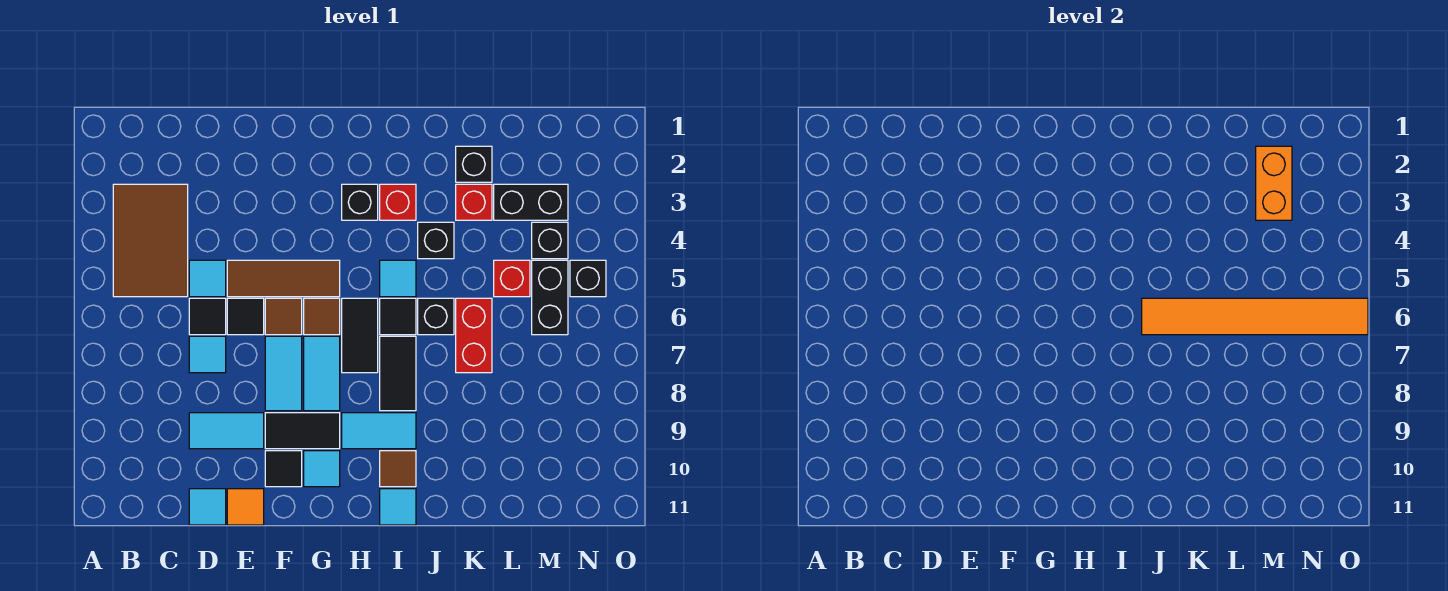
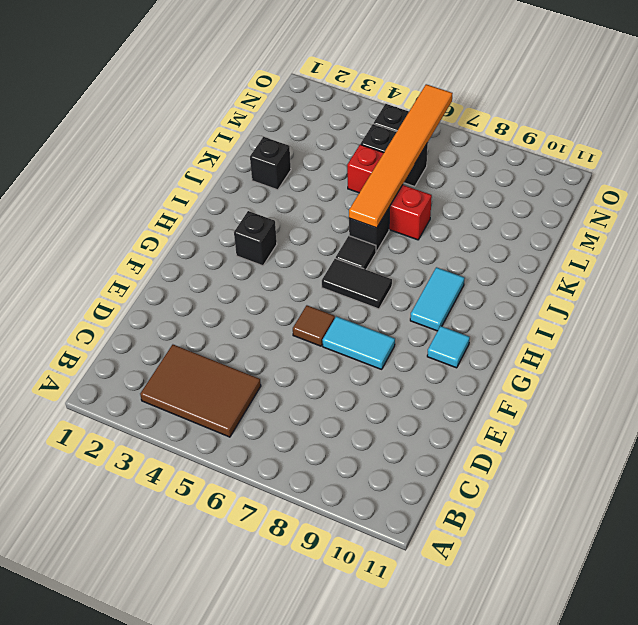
none -> cyan tile D5 level 1
none -> black tile D6 level 1
none -> cyan tile D7 level 1
none -> cyan tile D9:E9 level 1

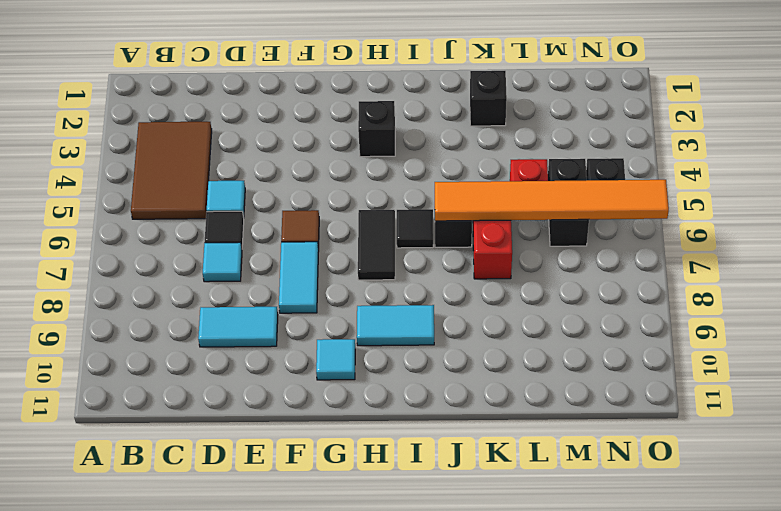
none -> cyan tile D11 level 1
none -> brown tile E5:G5 level 1
none -> black tile E6 level 1
none -> orange tile E11 level 1

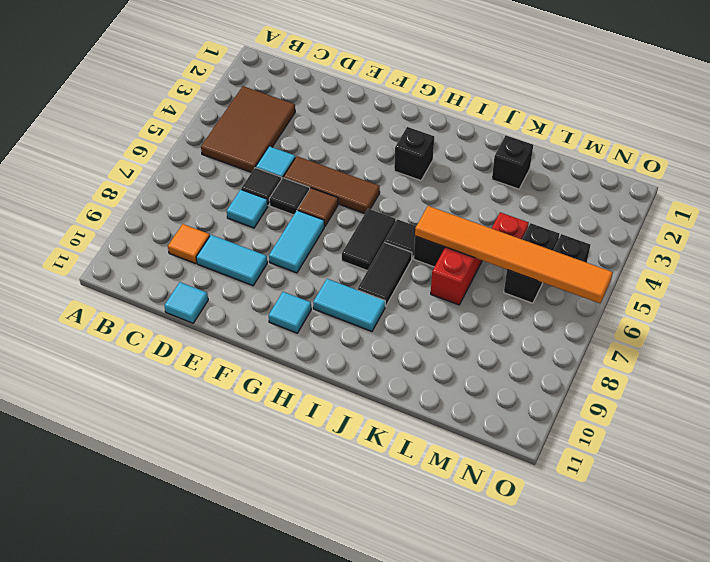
orange tile C9 level 1 -> orange tile E11 level 1
none -> black tile F9:G9 level 1
none -> black tile F10 level 1
none -> brown tile G6 level 1
none -> cyan tile G7:G8 level 1

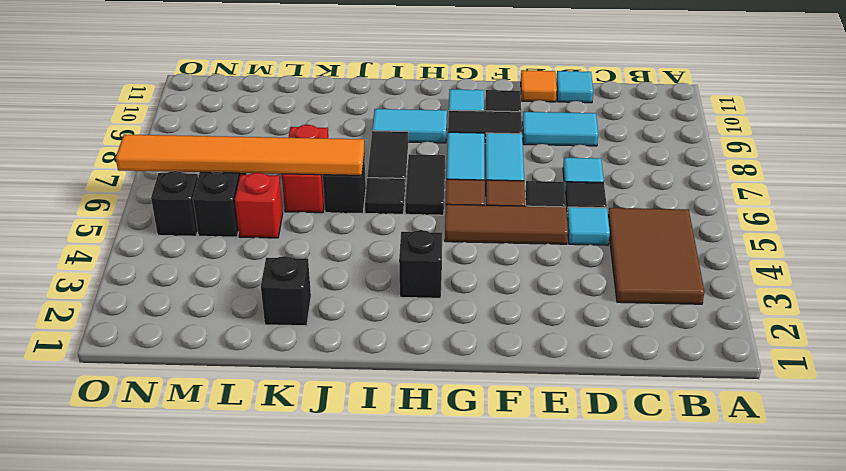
none -> red brick I3 level 1
none -> cyan tile I5 level 1
none -> brown tile I10 level 1
none -> cyan tile I11 level 1

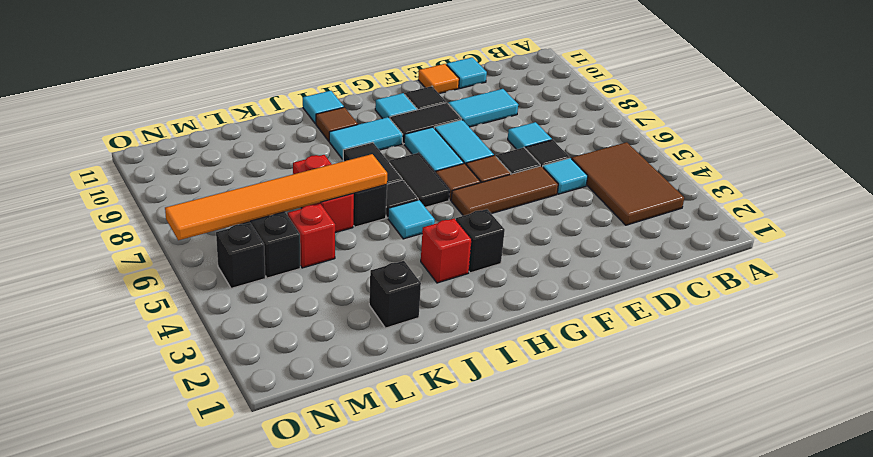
none -> black brick J4 level 1
none -> red brick K3 level 1
none -> black brick L3:M3 level 1
none -> black brick M4 level 1

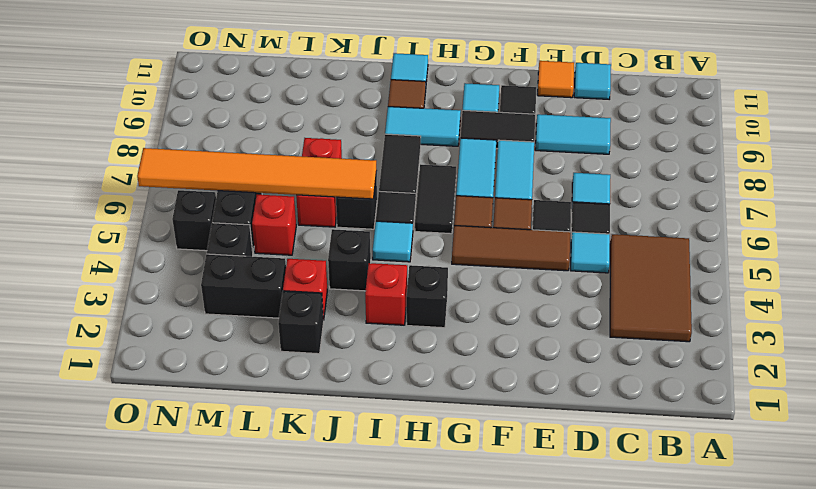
none -> orange brick M2:M3 level 2

